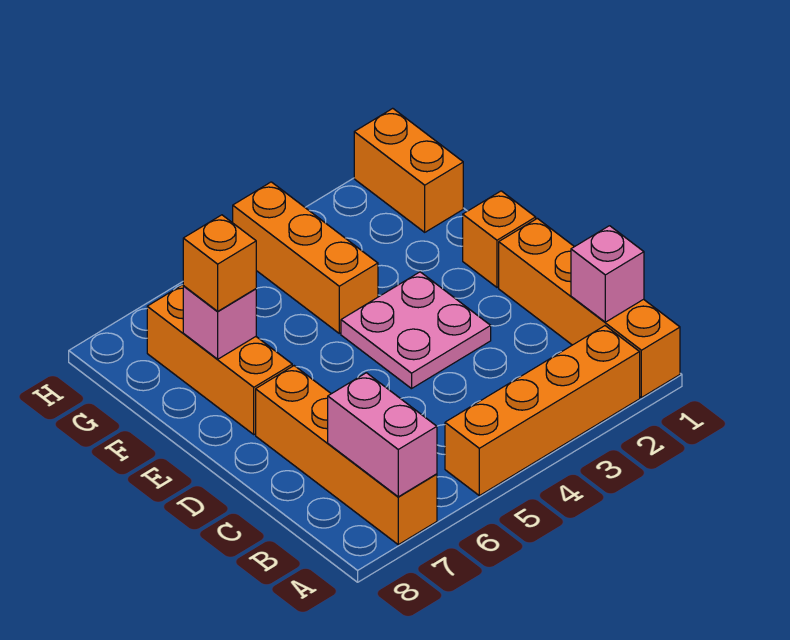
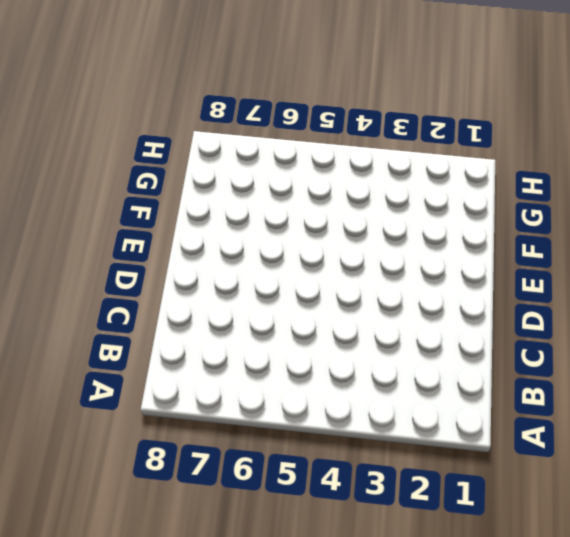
none -> orange brick A1:D1 level 1
none -> orange brick A2:A5 level 1
none -> orange brick A7:D7 level 1

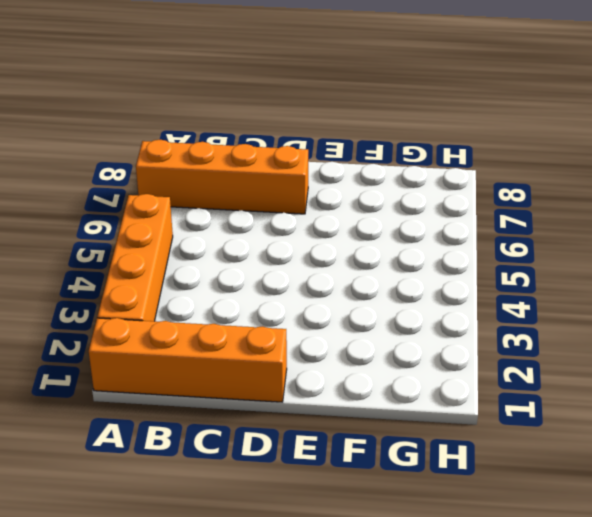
none -> pink plate D3:E4 level 1
none -> orange brick E1 level 1
none -> orange brick E7:G7 level 1

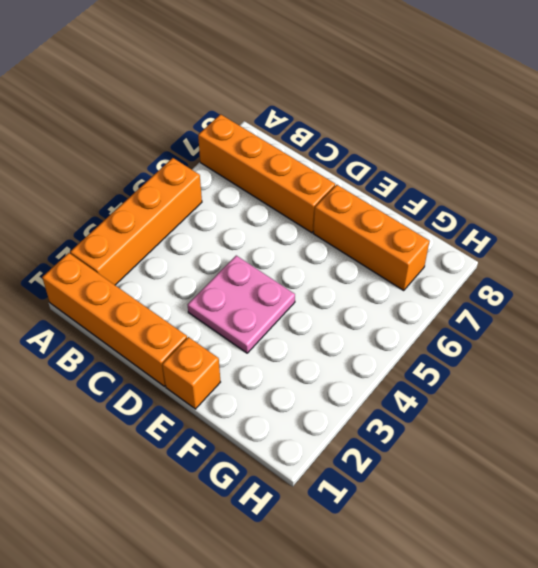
none -> orange brick F4:H4 level 1
none -> orange brick G1:H1 level 1
none -> pink brick A7:B7 level 2

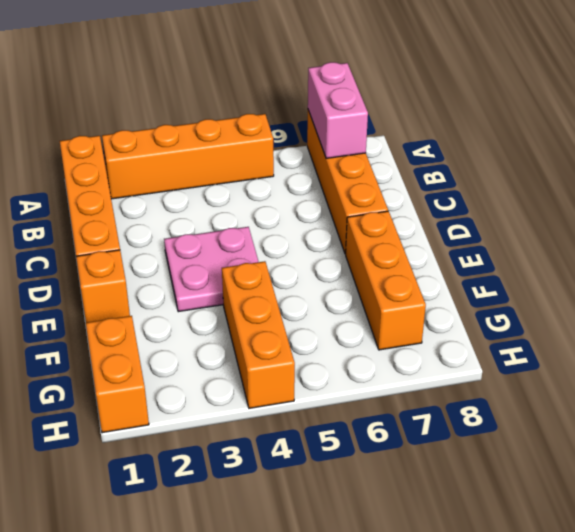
none -> pink brick B1 level 2
none -> pink brick F7 level 2
none -> orange brick F7 level 3

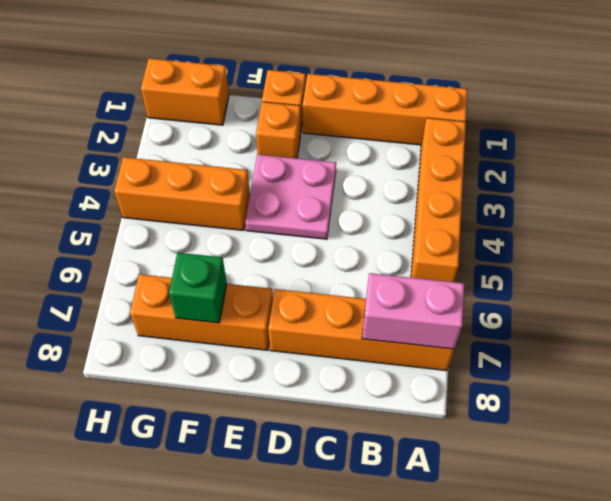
orange brick E2 level 1 -> orange brick F7 level 3
green brick F7 level 2 -> pink brick F7 level 2
none -> pink brick B1 level 2

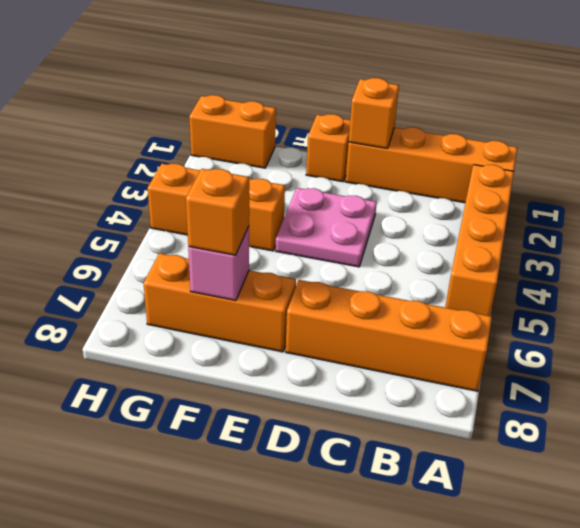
orange brick D1 level 2 -> none
none -> pink brick A7:B7 level 2
none -> pink brick B1 level 2

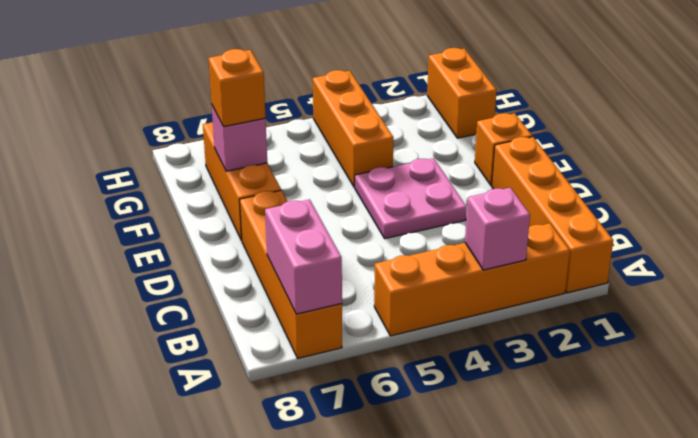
pink brick A3 level 2 -> pink brick B1 level 2

